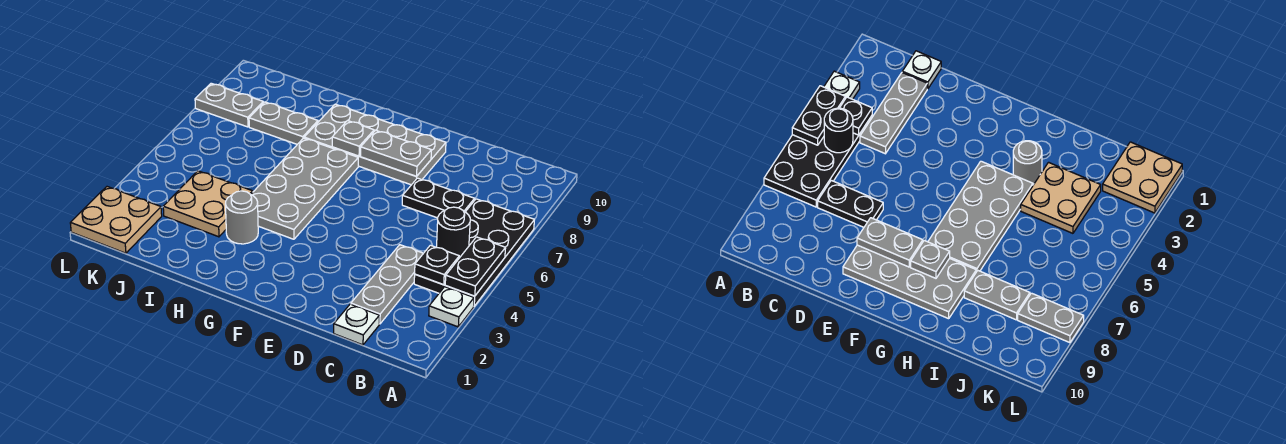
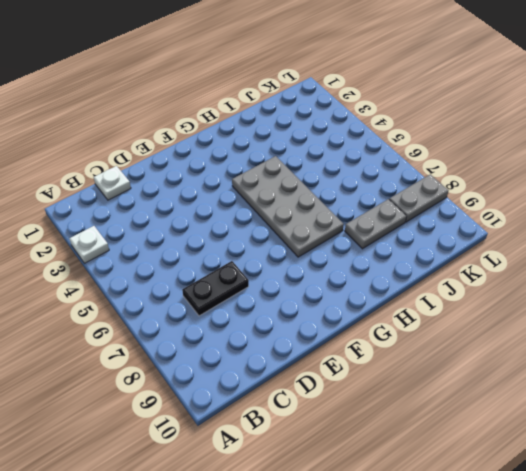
none -> black plate A4:B7 level 1
none -> grey plate C2:C4 level 1
none -> grey plate E8:H9 level 1

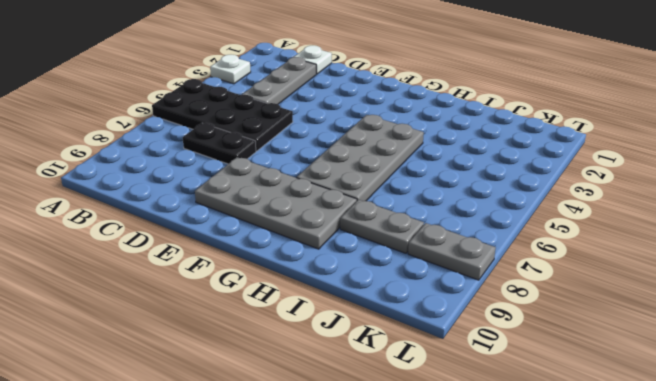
black plate A5:D6 level 1 -> black plate A4:B7 level 1
none -> grey round brick H3 level 1
none -> tan plate I3:J4 level 1
none -> tan plate K1:L2 level 1

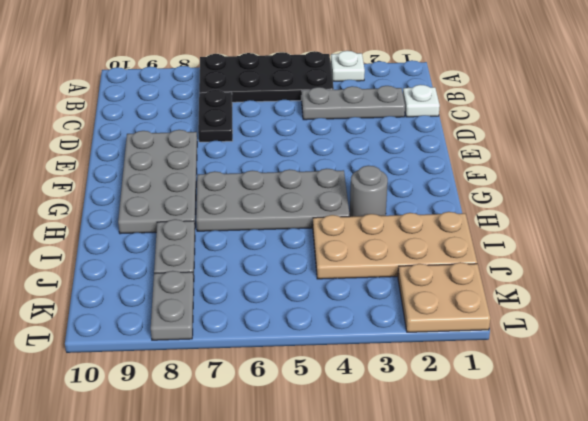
tan plate I1:J4 level 1 -> tan plate I3:J4 level 1
none -> black plate A4:A5 level 2
none -> black plate B4 level 2
none -> black round brick B5 level 2

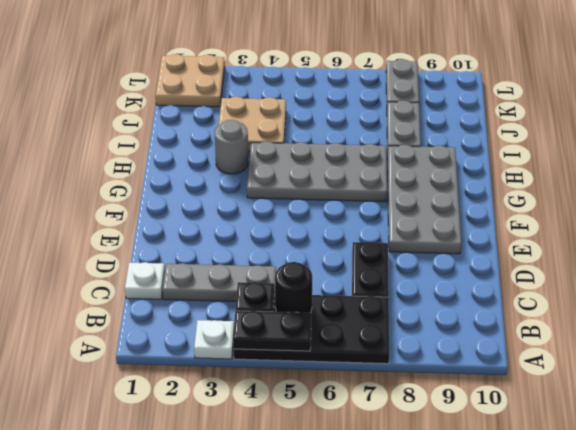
none -> grey plate E8:F8 level 2
none -> grey plate G8 level 2

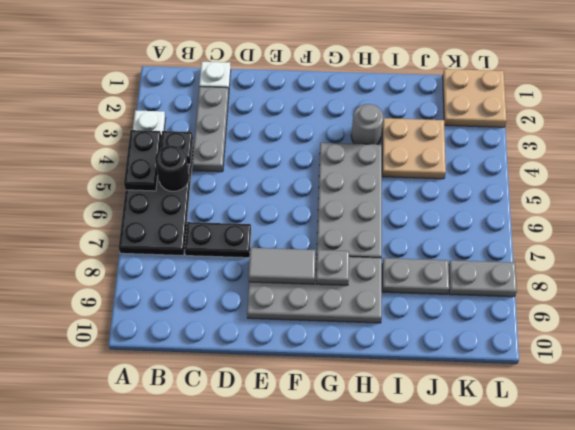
grey tile E8:F8 level 2 -> grey plate E8:F8 level 2

